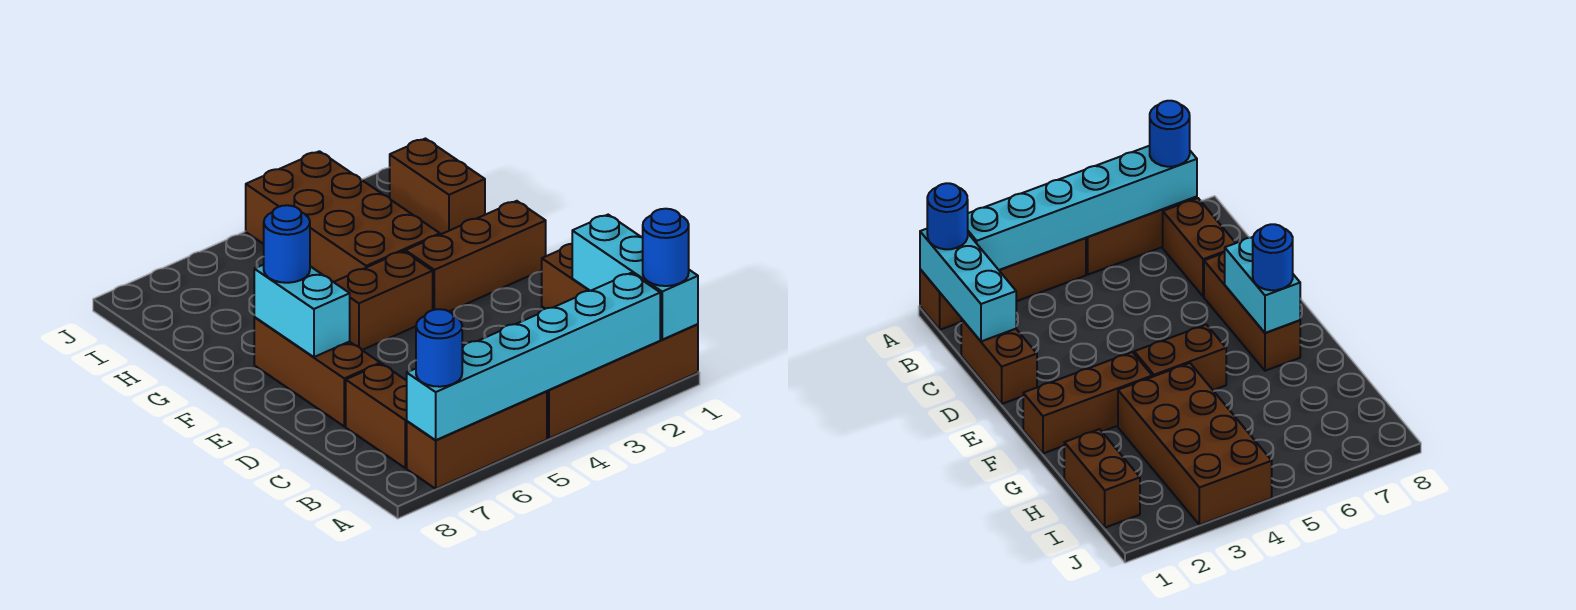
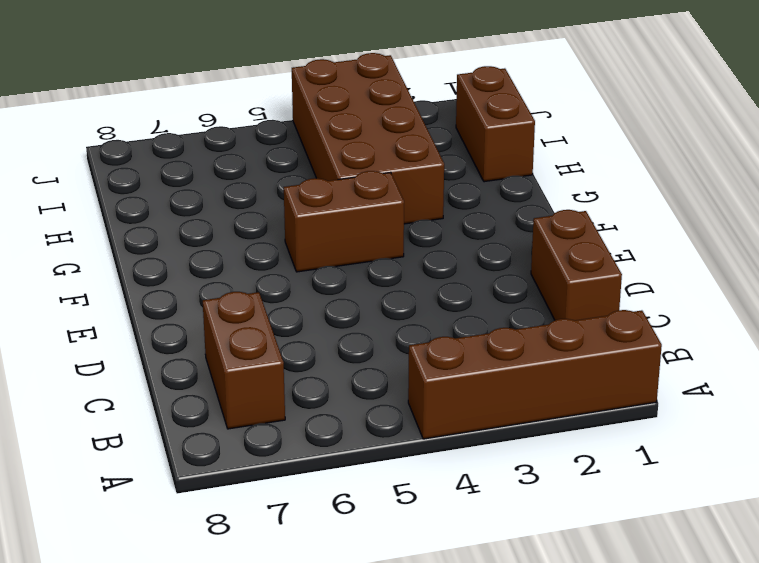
none -> brown brick A5:A7 level 1
none -> brown brick D7:F7 level 1
none -> brown brick F1:F3 level 1

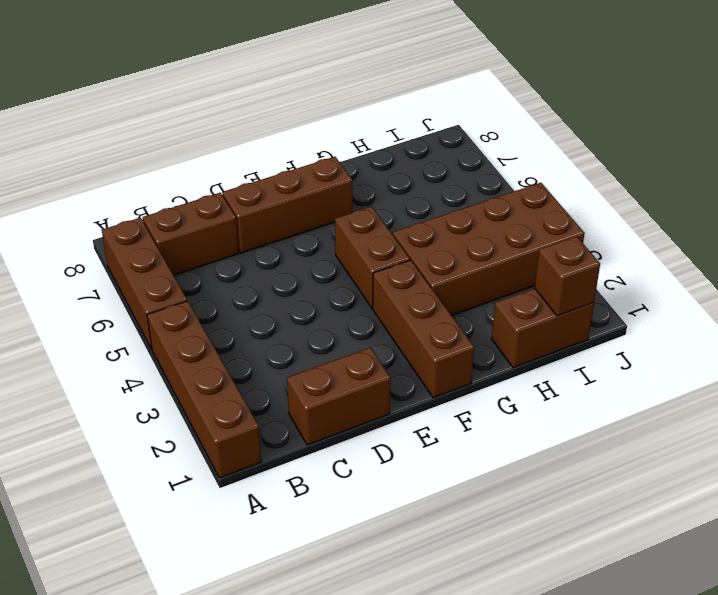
brown brick I1 level 2 -> none
none -> cyan brick A1:C1 level 2
none -> cyan brick A2:A7 level 2
none -> cyan brick E7:F7 level 2

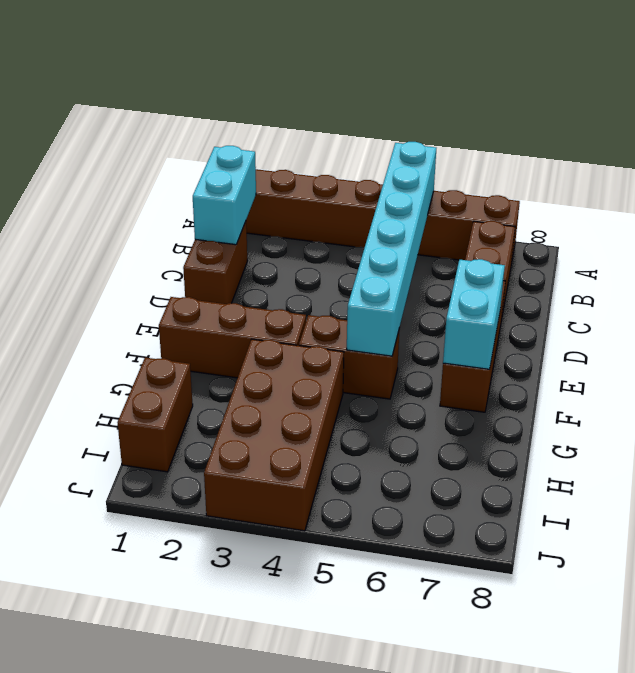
cyan brick A5:F5 level 2 -> cyan brick A2:A7 level 2
cyan brick B1:C1 level 2 -> cyan brick A1:C1 level 2
none -> blue round brick A1 level 3
none -> blue round brick A7 level 3
none -> blue round brick F7 level 3

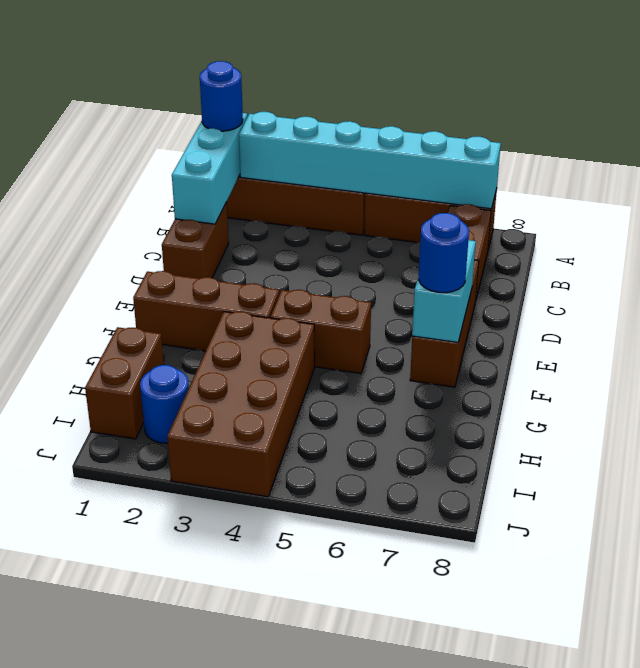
blue round brick I2 level 1 -> blue round brick A7 level 3

